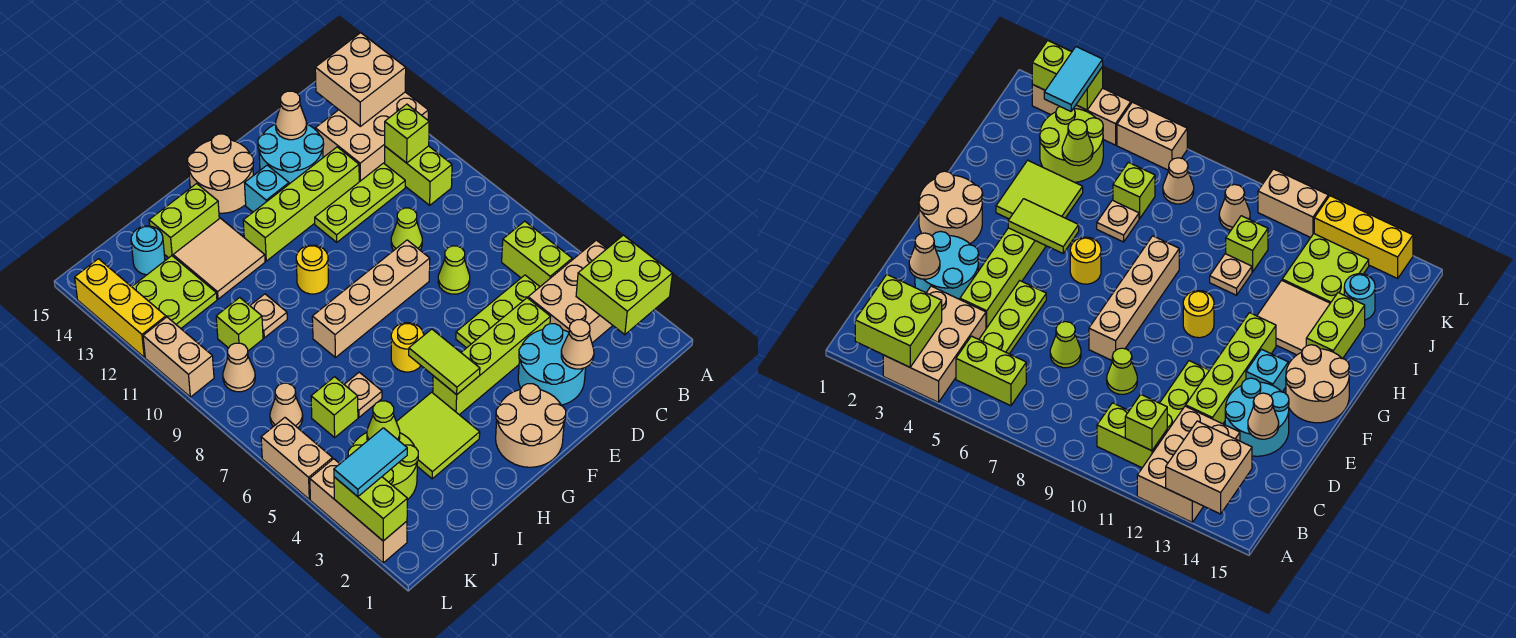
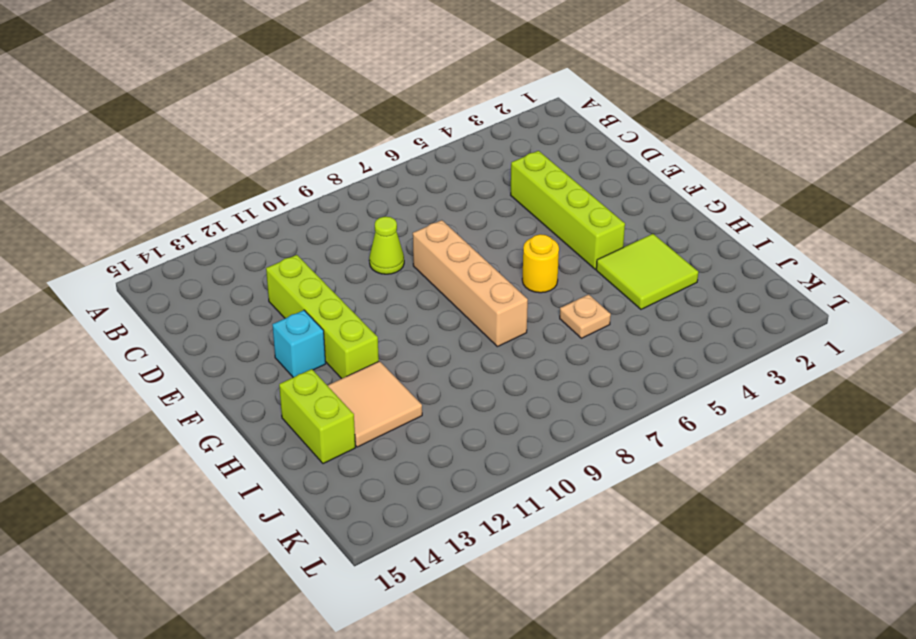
none -> tan brick A3:C4 level 1
none -> tan brick A12:C13 level 1
none -> lime brick B5:B6 level 1
none -> lime brick B10:B11 level 1

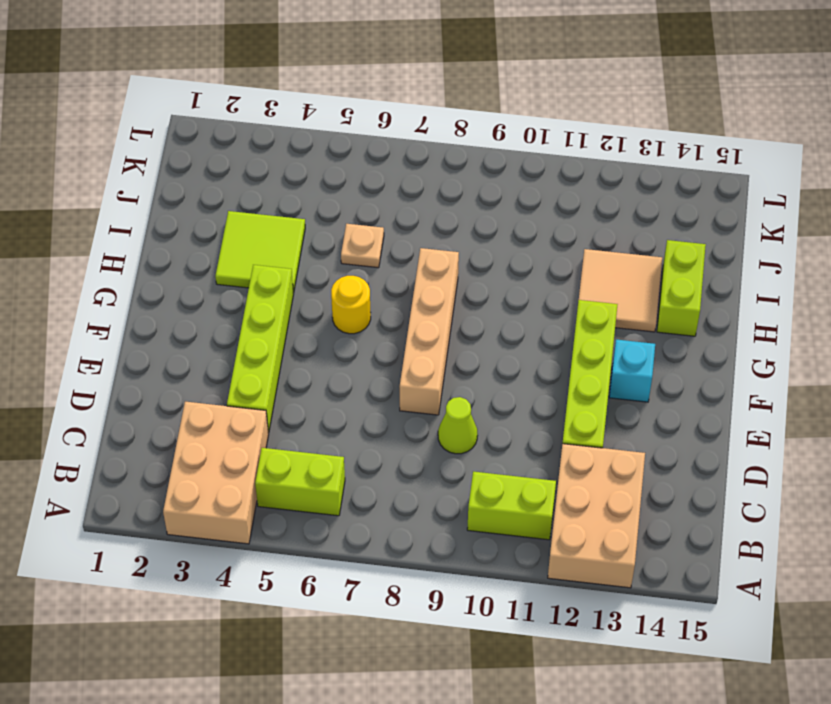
none -> lime plate C5:E5 level 1
none -> lime plate C11:E11 level 1
none -> cyan round brick D2:E3 level 1
none -> lime cone D7 level 1

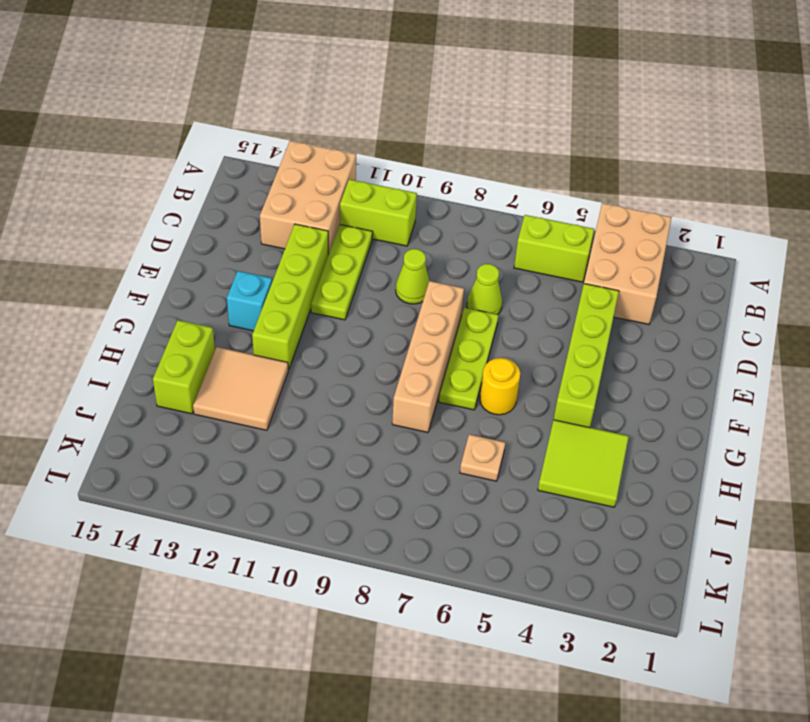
lime plate E7:G7 level 1 -> lime plate C5:E5 level 1
none -> cyan round brick D2:E3 level 1
none -> cyan round brick D13:E14 level 1
none -> tan round brick F1:G2 level 1
none -> tan round brick F14:G15 level 1

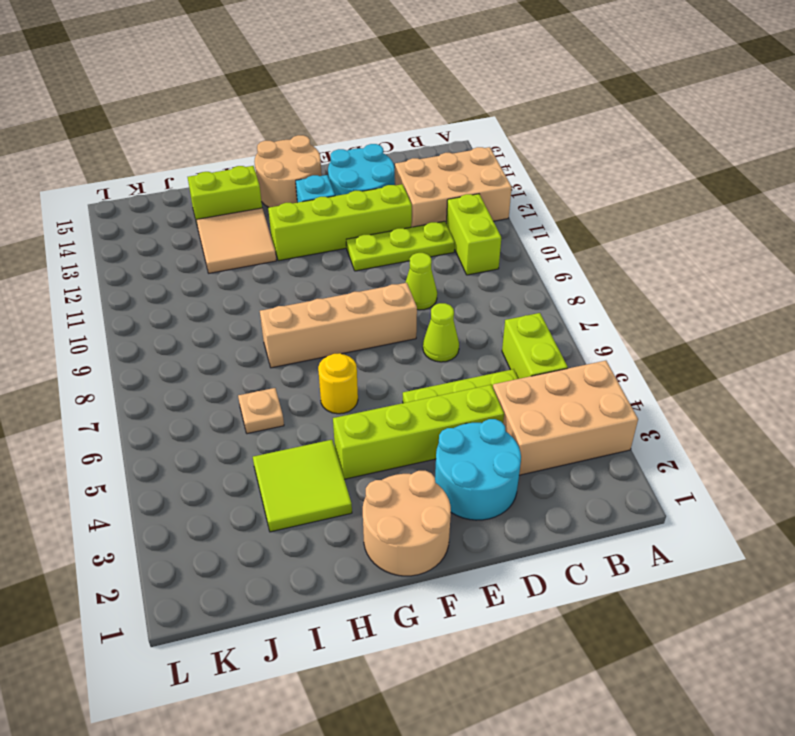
none -> yellow round brick G10 level 1
none -> tan plate I10 level 1
none -> lime round brick J3:K4 level 1
none -> lime brick J6 level 1

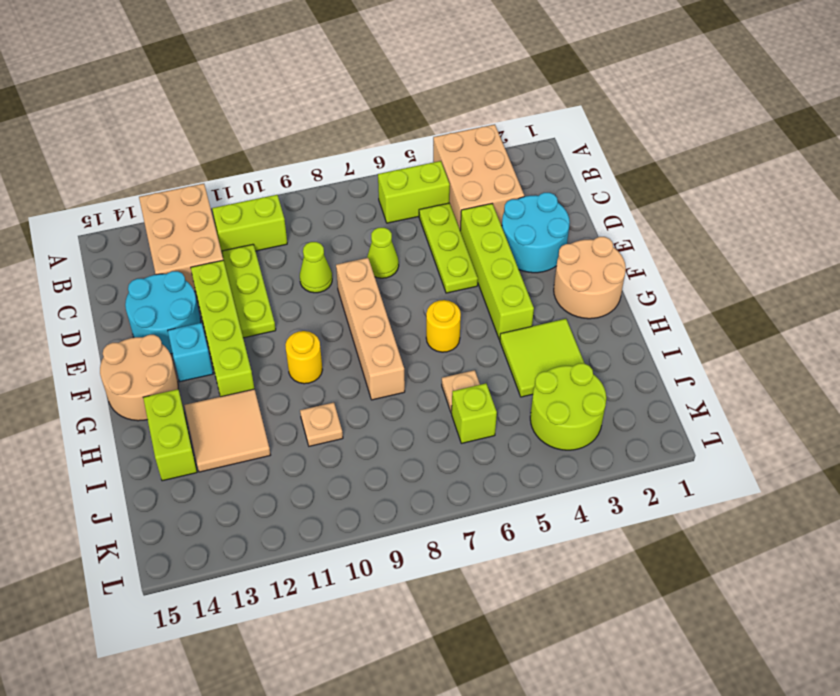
none -> lime brick J10 level 1
none -> lime plate J12:K13 level 1
none -> cyan round brick J14 level 1
none -> tan cone K7 level 1

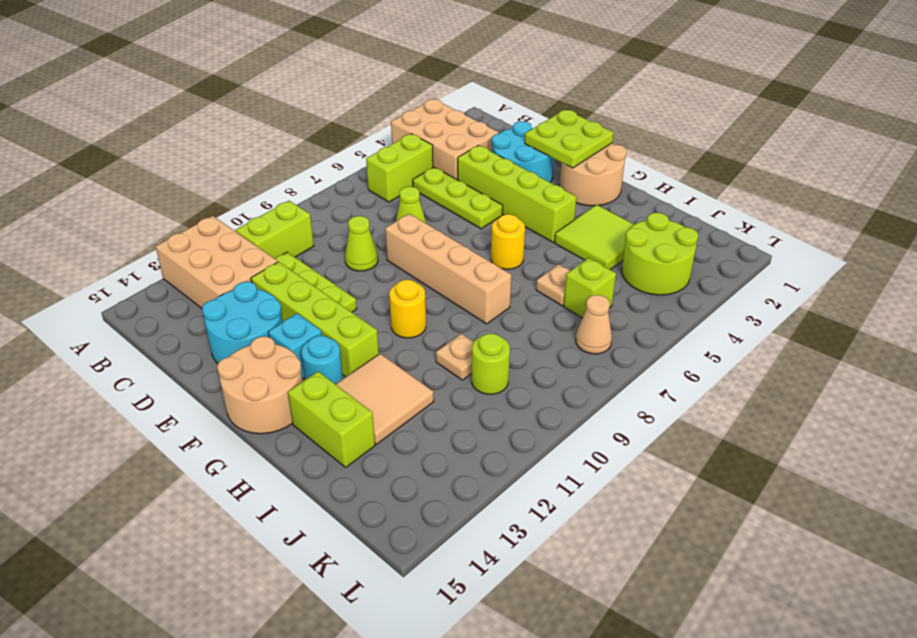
lime plate E1:F2 level 2 -> lime plate J12:K13 level 1
cyan round brick G13 level 1 -> cyan round brick J14 level 1
lime round brick J10 level 1 -> lime brick J10 level 1
none -> tan cone K9 level 1
none -> tan brick L2:L4 level 1
none -> tan brick L5:L6 level 1
none -> tan brick L10:L11 level 1

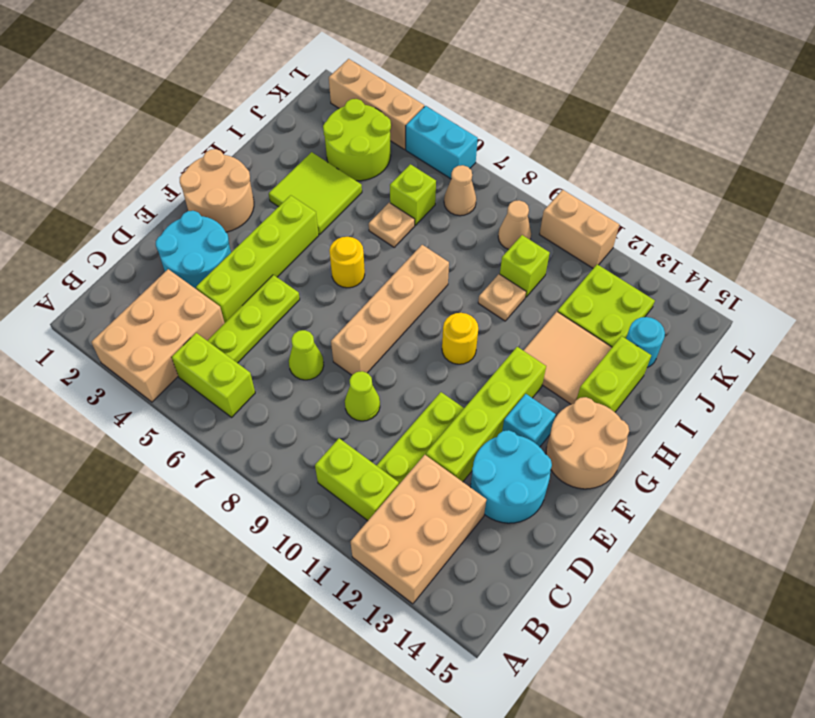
cyan brick L5:L6 level 1 -> tan brick L5:L6 level 1
none -> yellow brick L12:L14 level 1
none -> lime brick A2:B3 level 2
none -> tan brick A13:B14 level 2
none -> lime brick B11 level 2

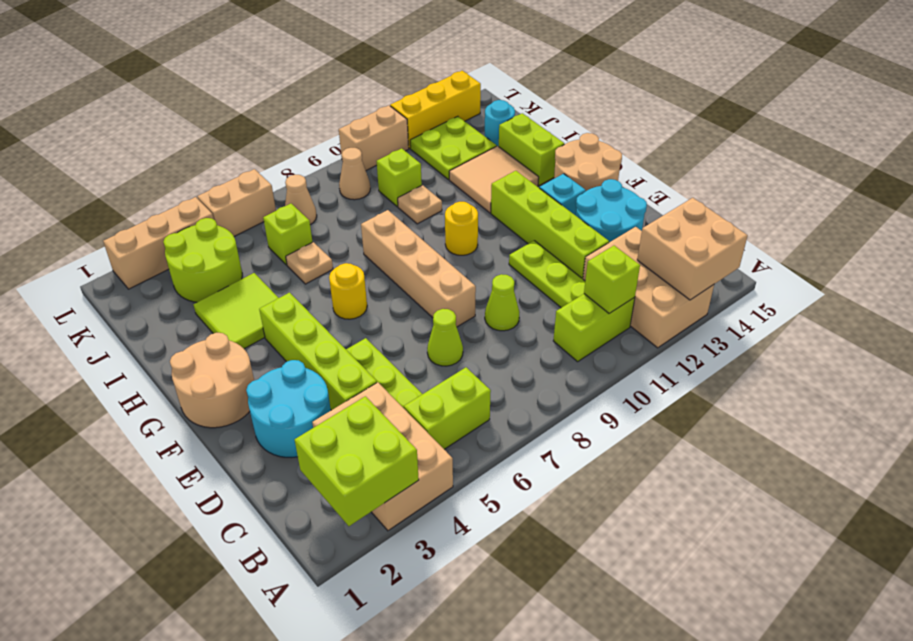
none -> tan cone D2 level 2
none -> tan cone D14 level 2
none -> lime tile G4:G5 level 2
none -> lime cone J4 level 2

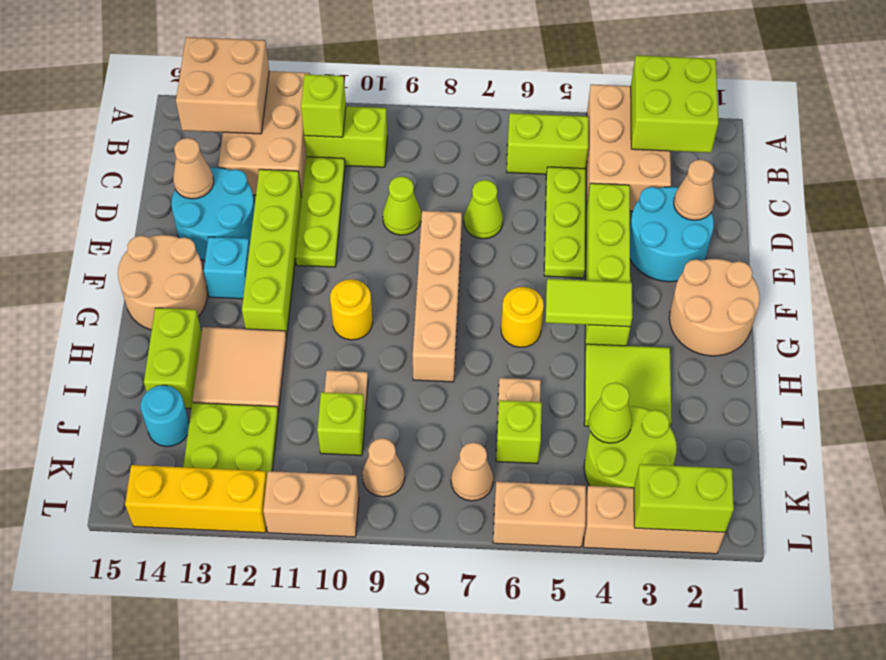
none -> cyan tile K3:L3 level 3

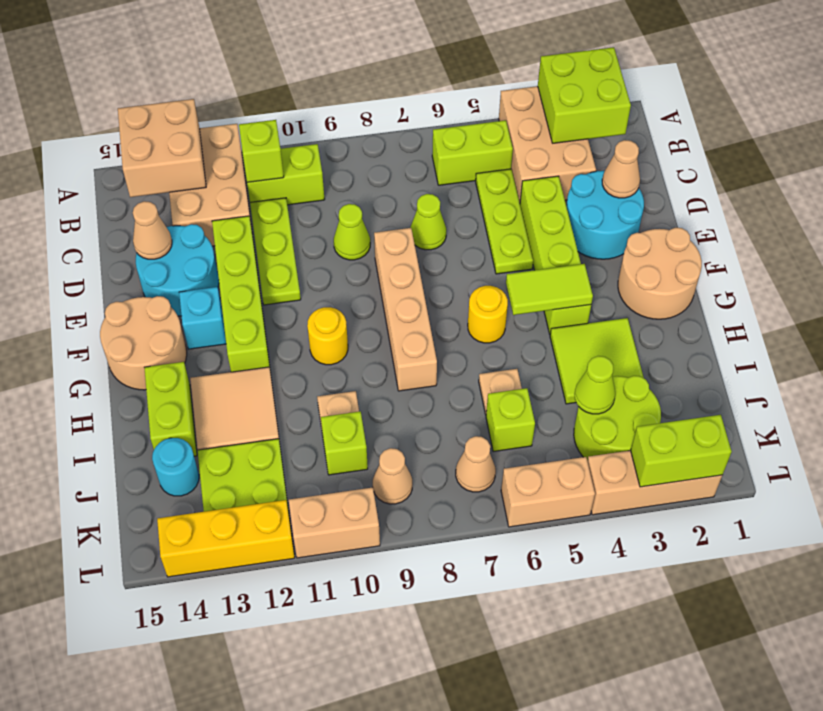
none -> cyan tile K3:L3 level 3

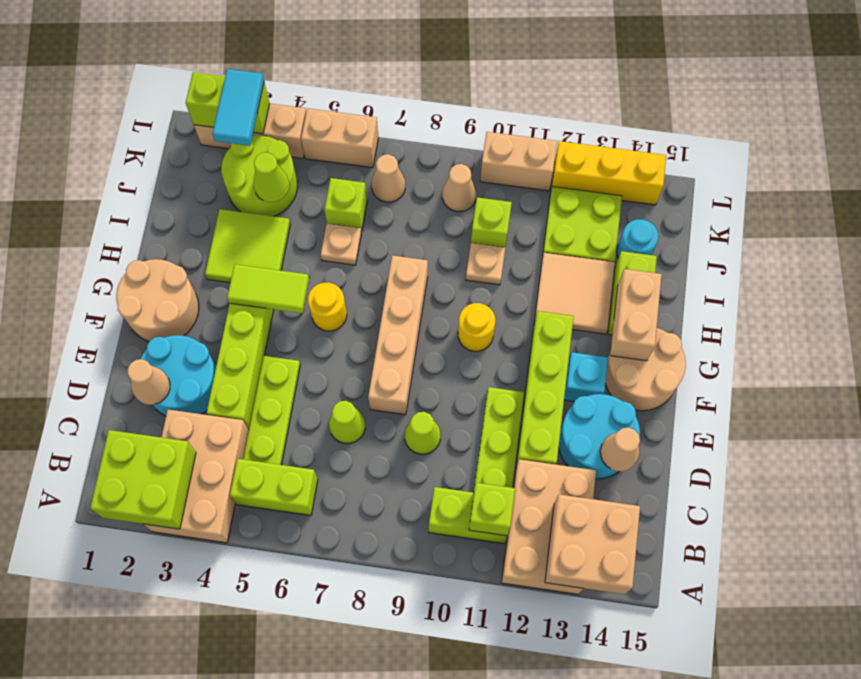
tan brick G14:H14 level 2 -> none

